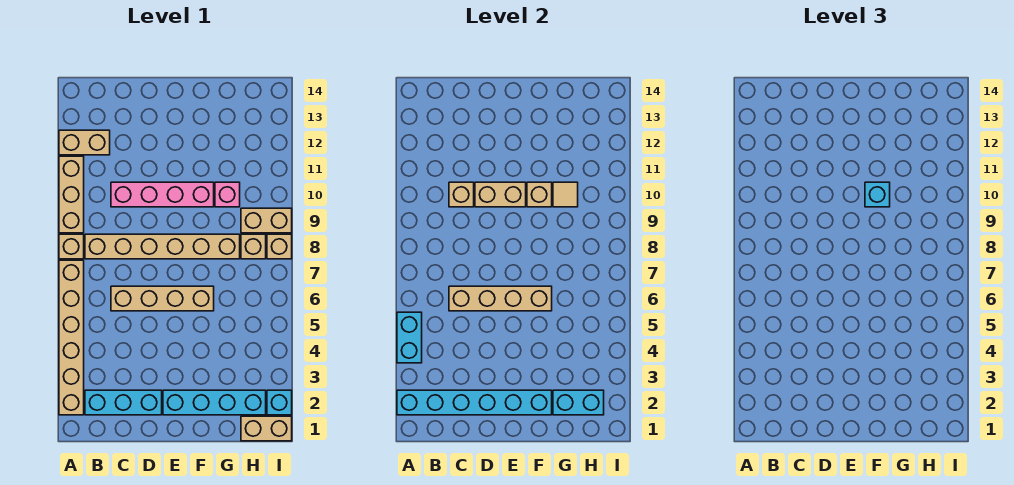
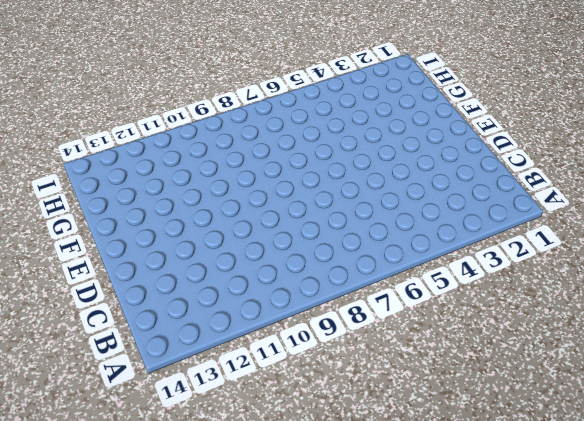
none -> tan brick A2:A7 level 1
none -> tan brick A8 level 1
none -> tan brick A9:A11 level 1

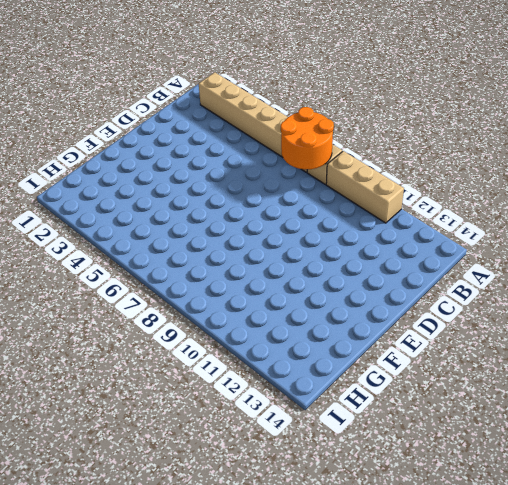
orange round brick A7:B8 level 2 -> none
none -> tan brick A12:B12 level 1
none -> cyan brick B2:D2 level 1
none -> tan brick B8:G8 level 1

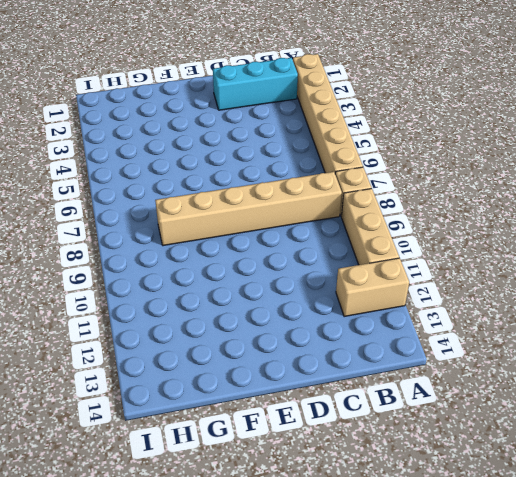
none -> tan brick C6:F6 level 1
none -> pink brick C10:F10 level 1
none -> cyan brick E2:H2 level 1

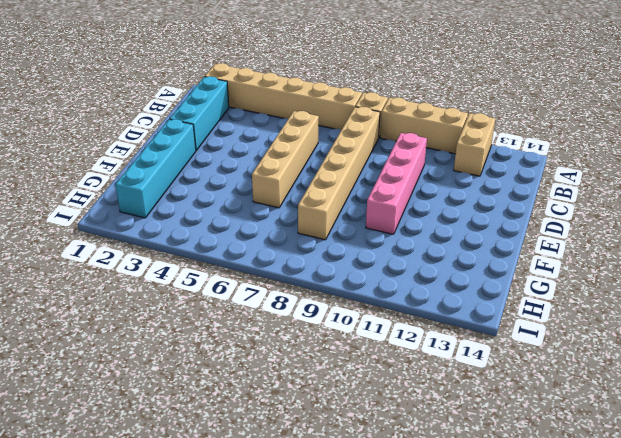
none -> pink brick G10 level 1
none -> tan brick H1:I1 level 1
none -> tan brick H8 level 1

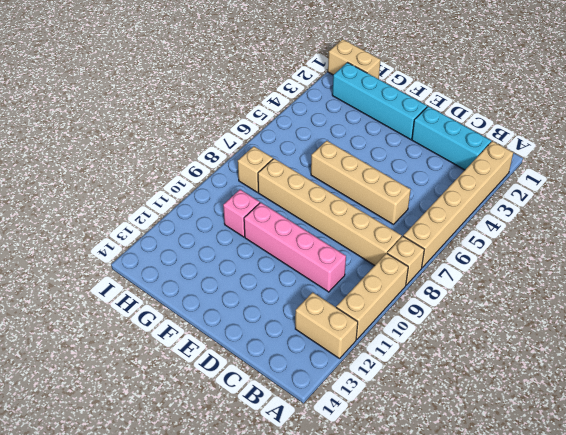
none -> tan brick H9:I9 level 1
none -> cyan brick I2 level 1
none -> tan brick I8 level 1

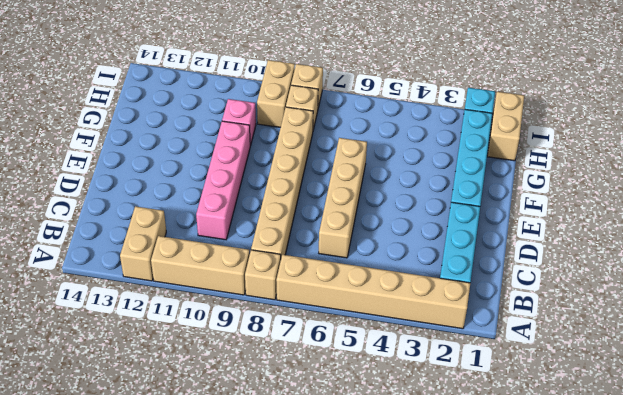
none -> cyan brick A2:F2 level 2
none -> cyan brick A4:A5 level 2
none -> tan brick C6:F6 level 2

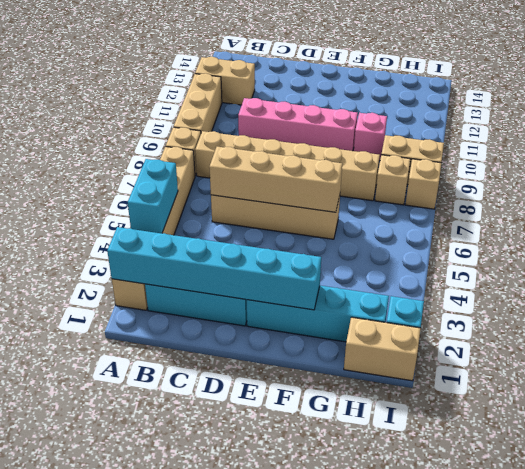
none -> tan brick C10 level 2
none -> tan brick D10:E10 level 2
none -> tan brick F10 level 2

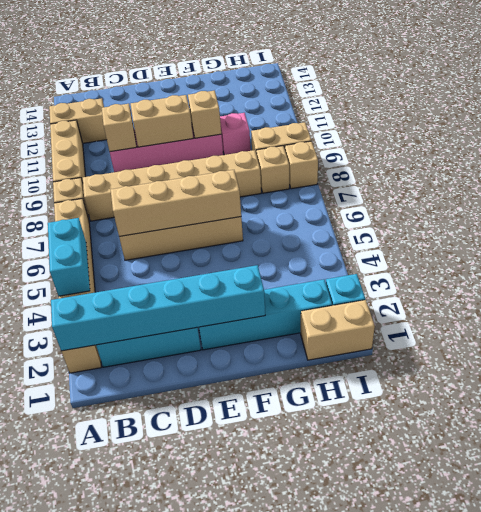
none -> cyan brick G2:H2 level 2
none -> tan tile G10 level 2
none -> cyan brick F10 level 3

